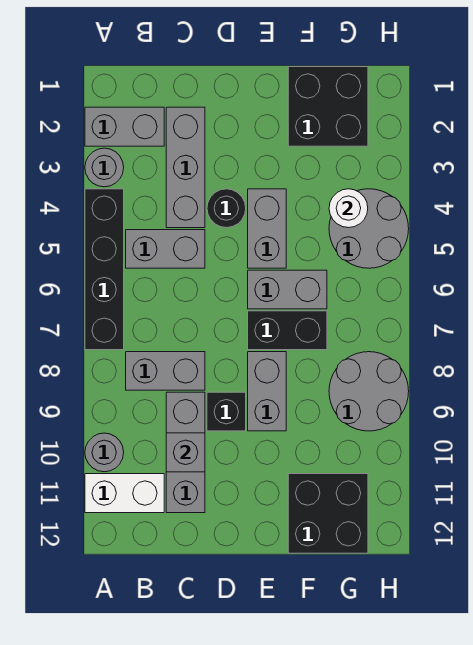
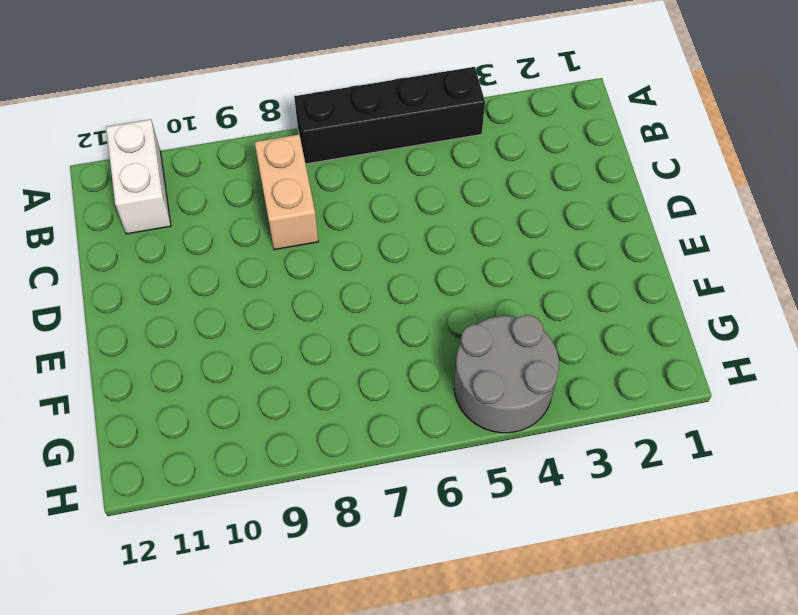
tan brick B8:C8 level 1 -> grey brick B8:C8 level 1
none -> grey brick A2:B2 level 1
none -> grey round brick A3 level 1
none -> grey round brick A10 level 1

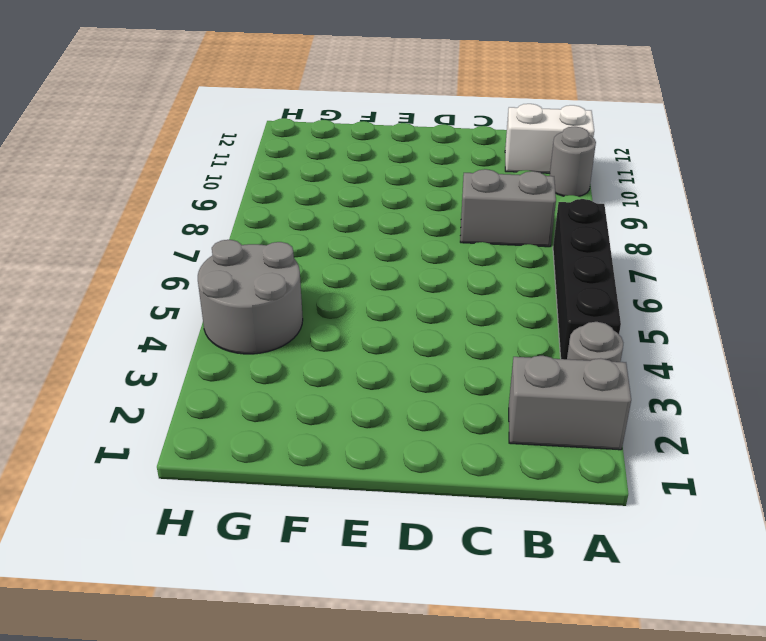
none -> grey brick B5:C5 level 1
none -> grey brick C2:C4 level 1
none -> grey brick C9:C11 level 1

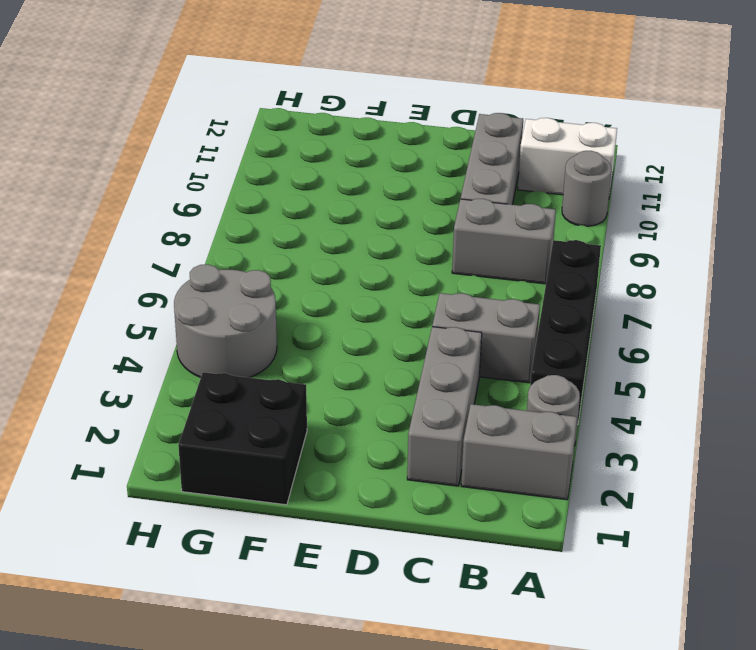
none -> black round brick D4 level 1
none -> black brick D9 level 1
none -> grey brick E4:E5 level 1

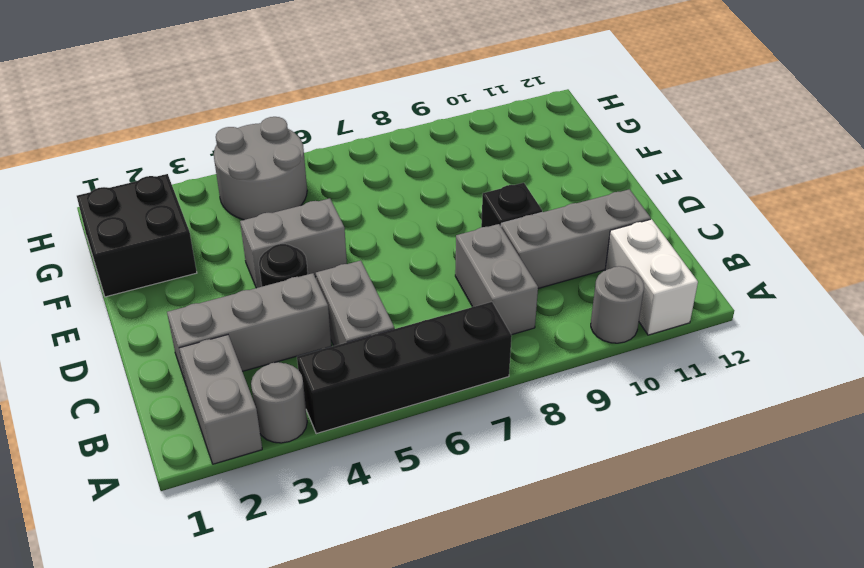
none -> grey brick E6:F6 level 1
none -> black brick E7:F7 level 1
none -> grey brick E8:E9 level 1

